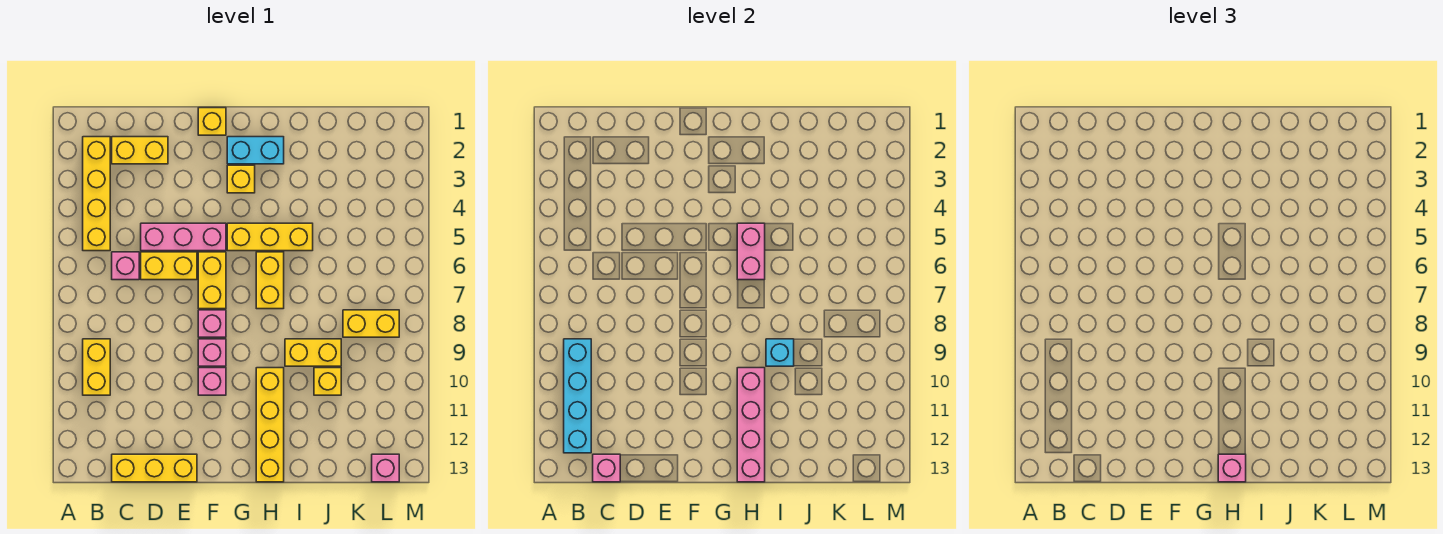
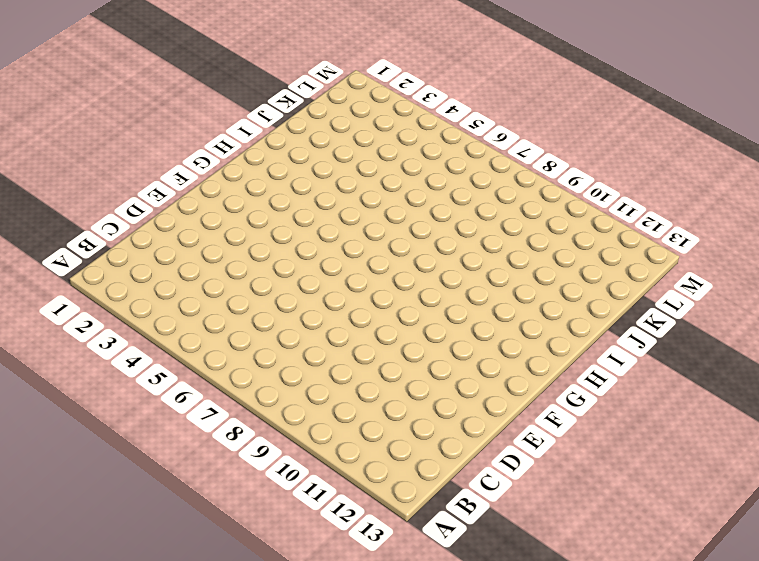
none -> yellow brick B2:B5 level 1
none -> yellow brick B9:B10 level 1
none -> yellow brick C2:D2 level 1

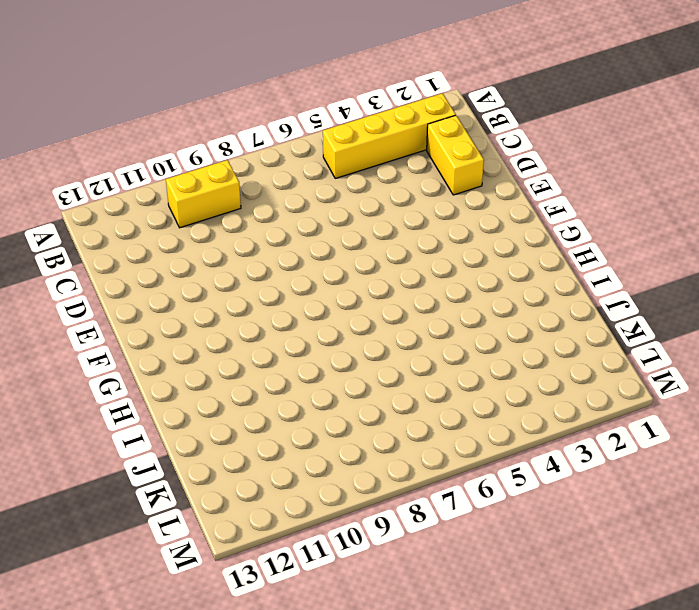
none -> pink brick C6 level 1
none -> yellow brick C13:E13 level 1
none -> pink brick D5:F5 level 1

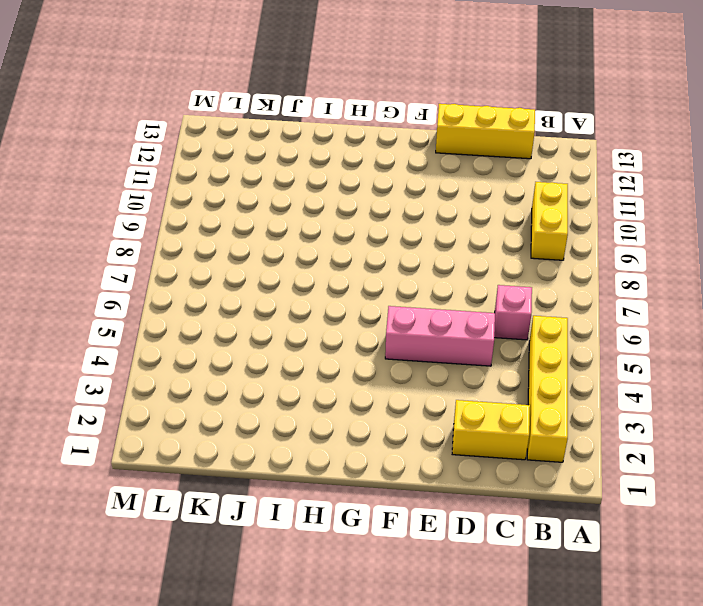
none -> yellow brick D6:E6 level 1
none -> yellow brick F1 level 1
none -> yellow brick F6:F7 level 1

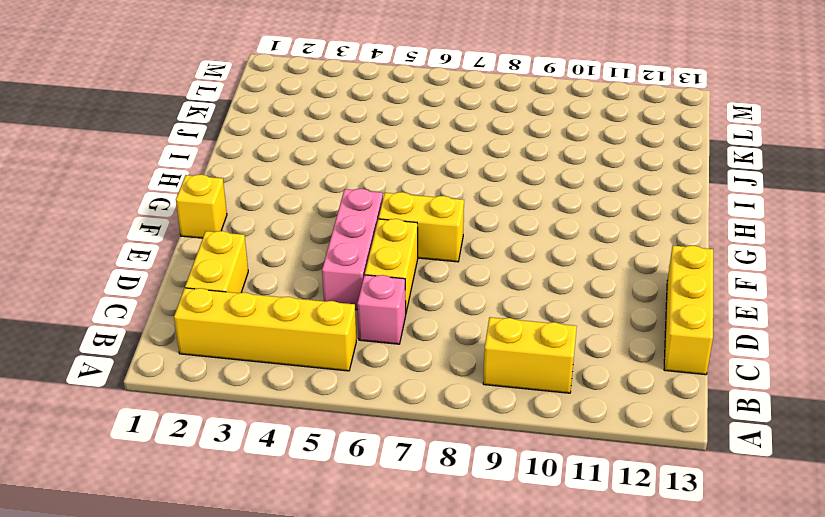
none -> pink brick F8 level 1
none -> pink brick F9 level 1
none -> pink brick F10 level 1

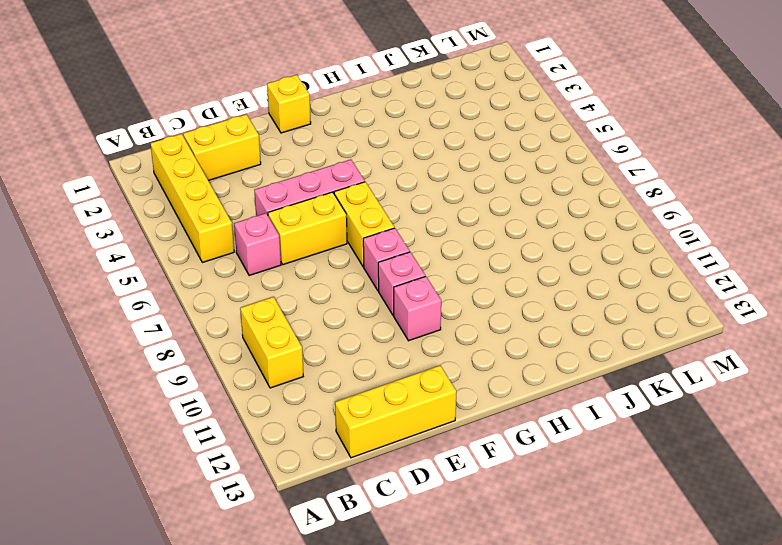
none -> cyan brick G2:H2 level 1
none -> yellow brick G3 level 1
none -> yellow brick G5:I5 level 1

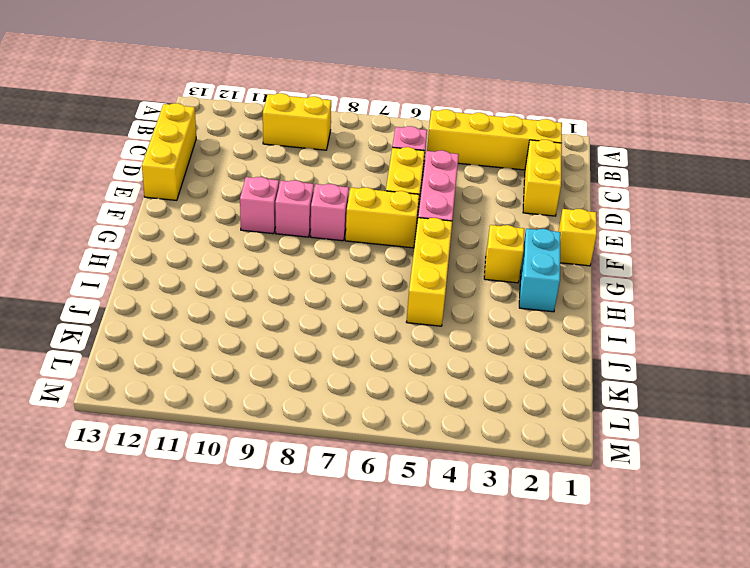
none -> yellow brick H6:H7 level 1
none -> yellow brick H10:H13 level 1
none -> yellow brick I9:J9 level 1

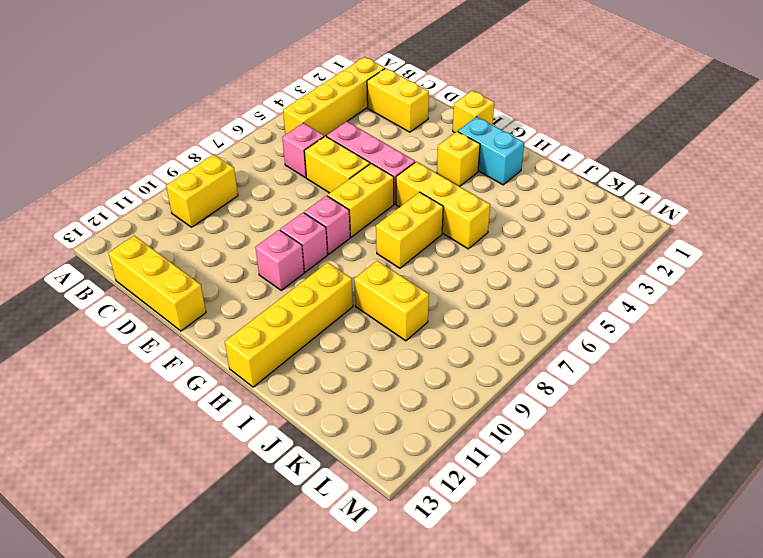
none -> yellow brick J10 level 1
none -> yellow brick K8:L8 level 1
none -> pink brick L13 level 1

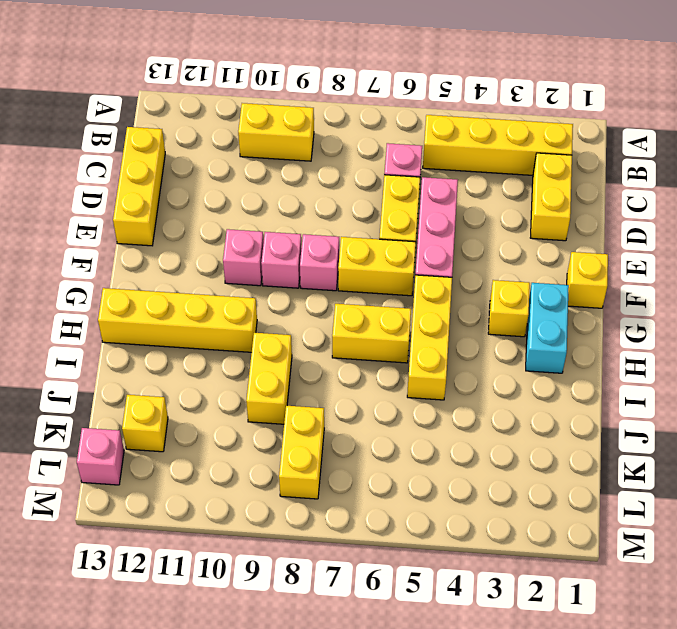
yellow brick K12 level 1 -> yellow brick J10 level 1
none -> cyan brick B9:B12 level 2
none -> pink brick C13 level 2
none -> pink brick H5:H6 level 2

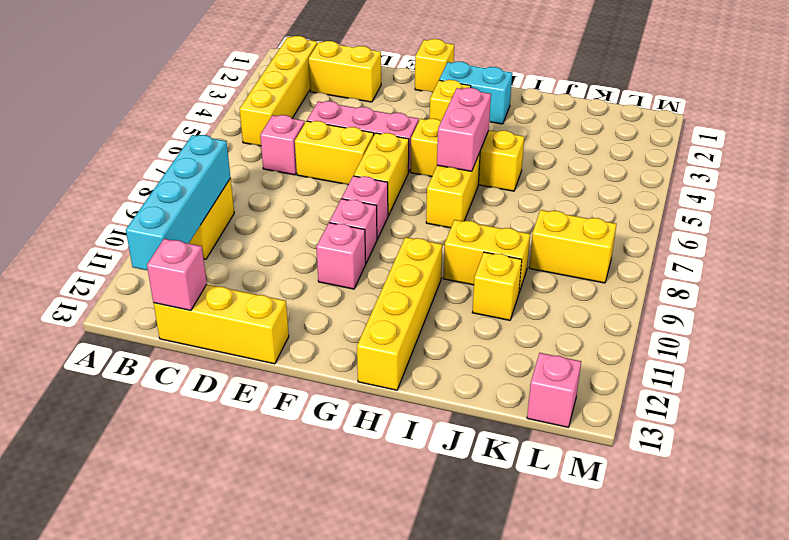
none -> pink brick H10:H13 level 2
none -> cyan brick I9 level 2
none -> pink brick H13 level 3

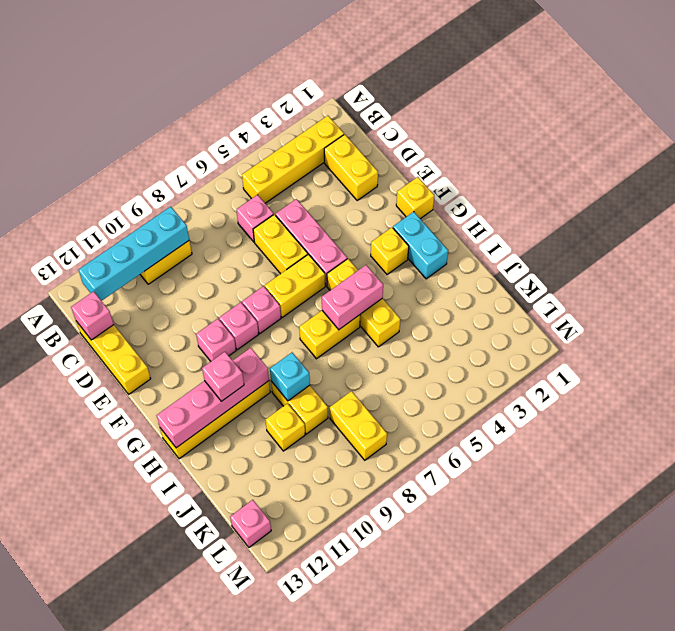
pink brick H11 level 3 -> pink brick H13 level 3

